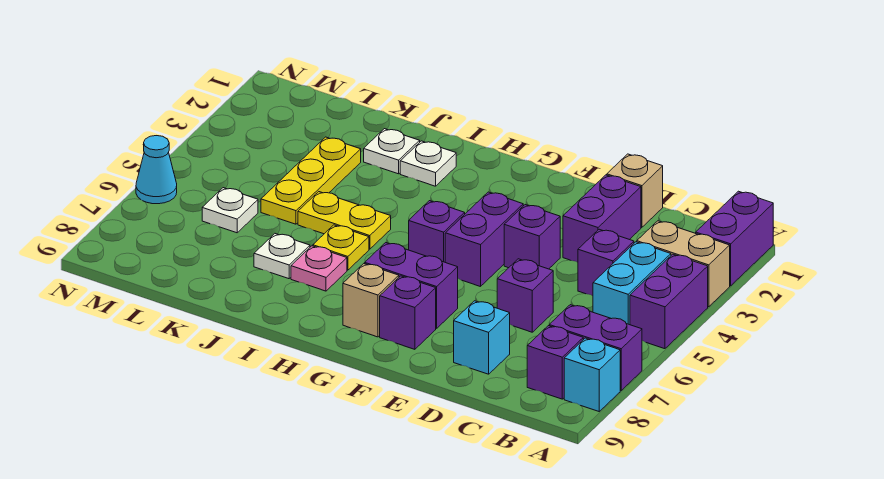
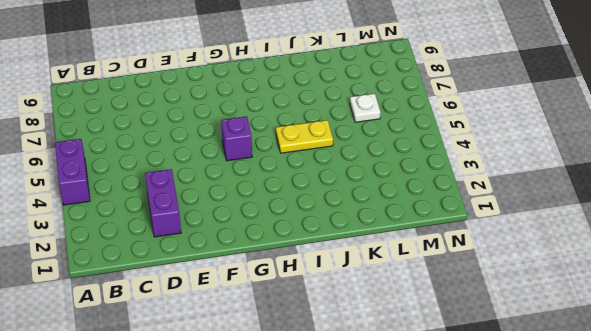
none -> purple brick A1:A2 level 1
none -> tan brick A3:B3 level 1
none -> purple brick A7:B7 level 1

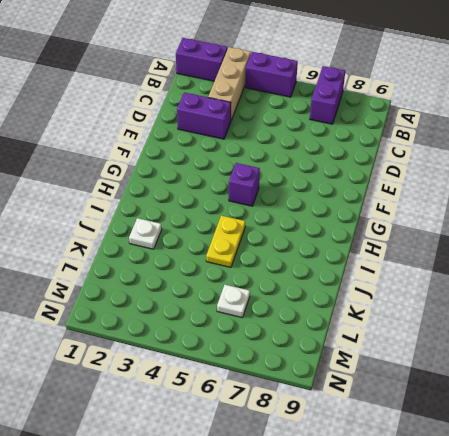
tan brick A3:C3 level 1 -> tan brick A3:B3 level 1
none -> cyan brick A8 level 1
none -> cyan brick B4:B5 level 1
none -> purple brick B8 level 1

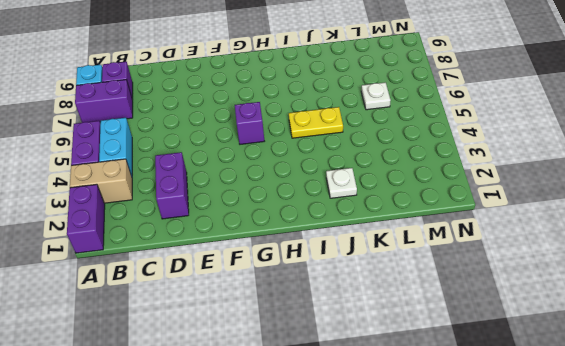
none -> purple brick C4 level 1
none -> tan brick D1 level 1
none -> purple brick D6 level 1

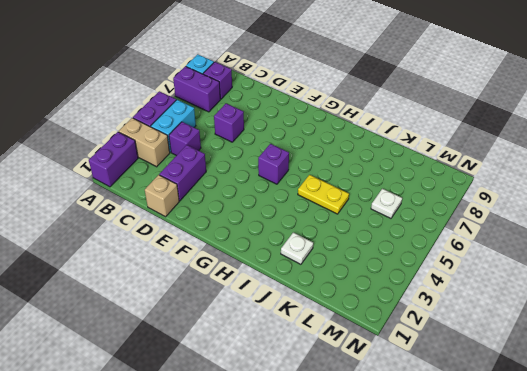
none -> cyan brick D8 level 1
none -> purple brick E4 level 1
none -> purple brick F4:F5 level 1

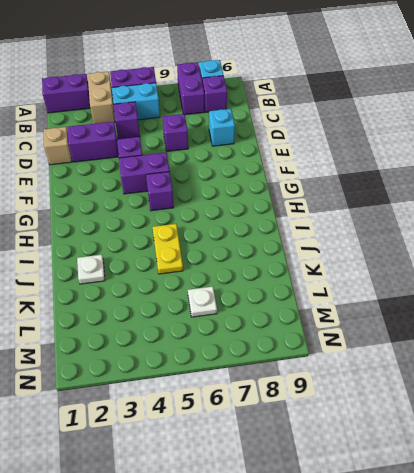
none -> purple brick F7:G7 level 1
none -> purple brick F8 level 1
none -> tan brick G8 level 1

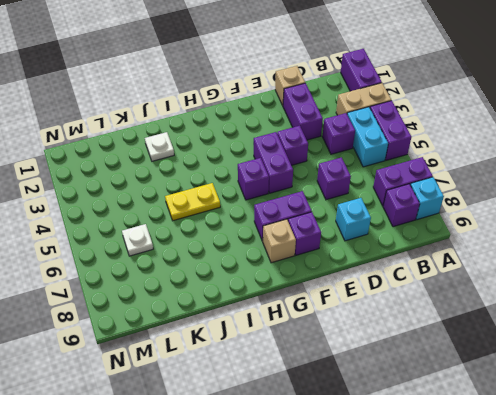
none -> white plate I2 level 1
none -> yellow plate I6 level 1
none -> pink plate I7 level 1

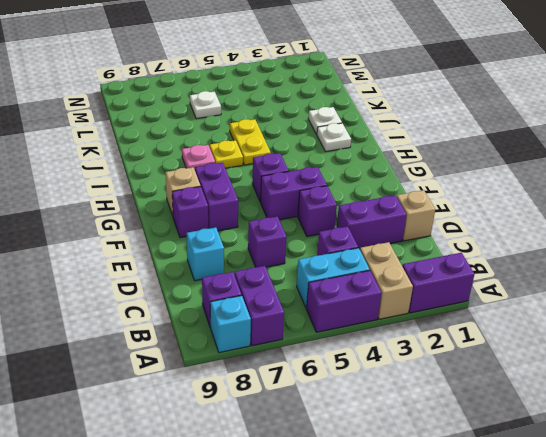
none -> white plate J7 level 1
none -> yellow plate K3:K5 level 1
none -> cyan cone N6 level 1

